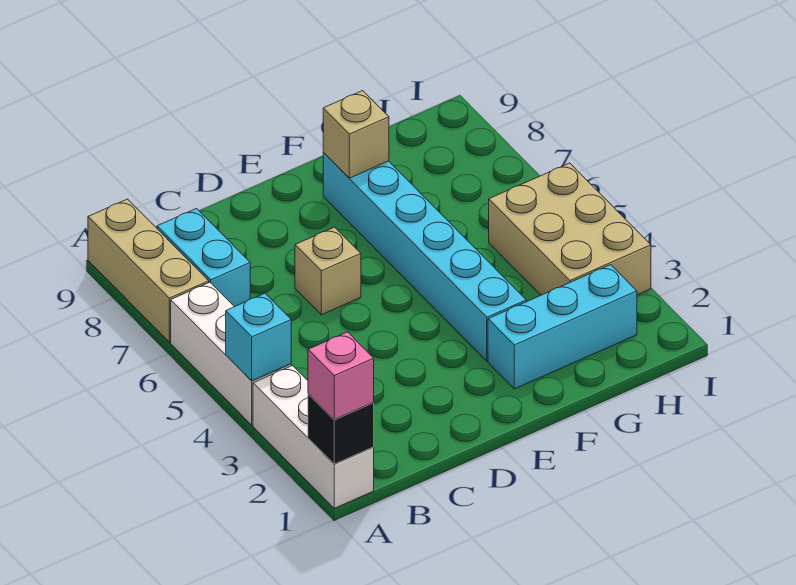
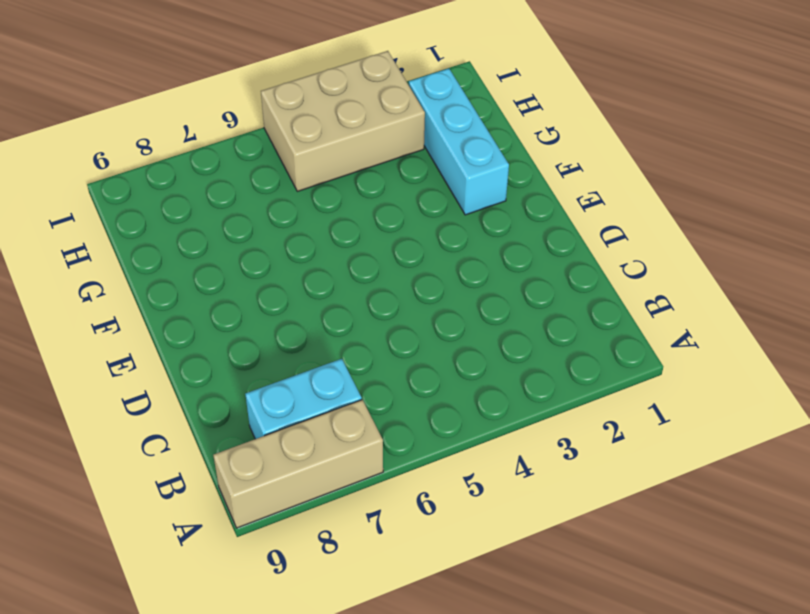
none -> white brick A1:A3 level 1
none -> white brick A4:A6 level 1
none -> tan brick D6 level 1

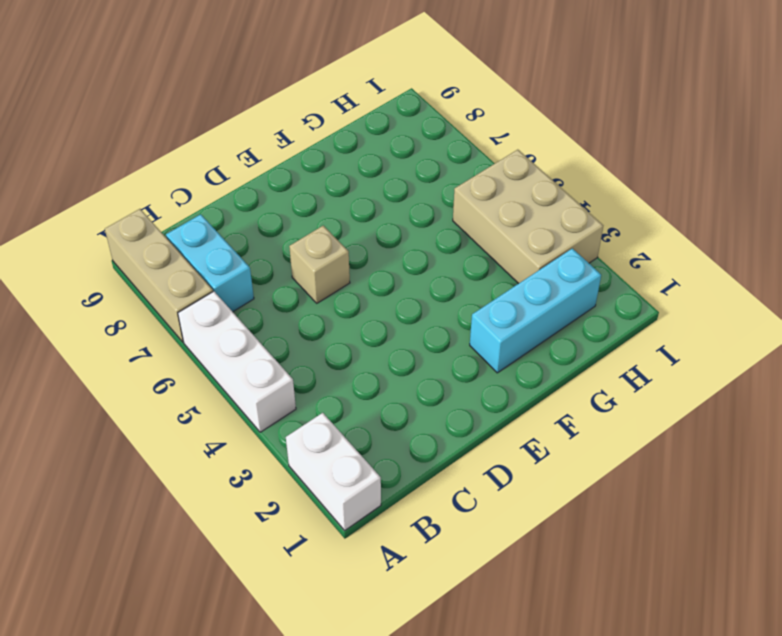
white brick A1:A2 level 1 -> white brick A1:A3 level 1
none -> cyan brick F3:F8 level 1
none -> black brick A1 level 2
none -> cyan brick A4 level 2

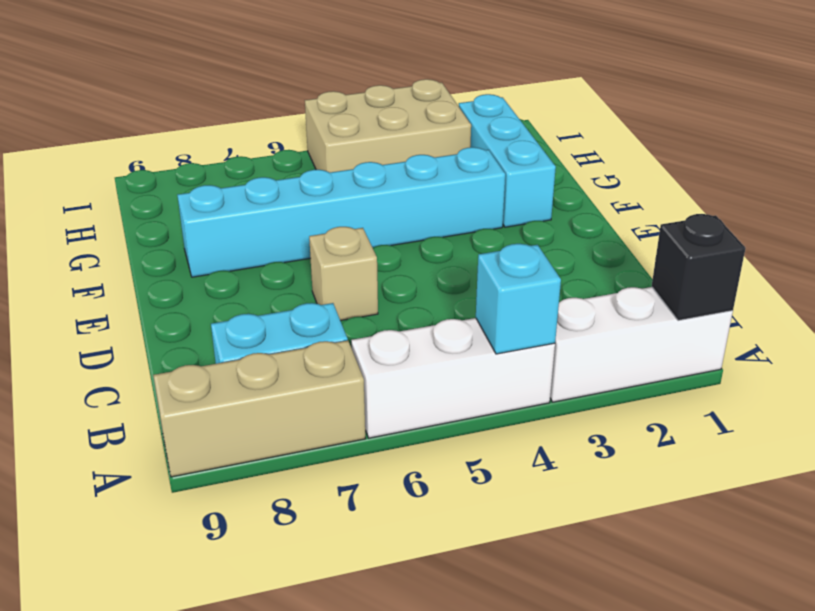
none -> tan brick F8 level 2
none -> pink brick A1 level 3

